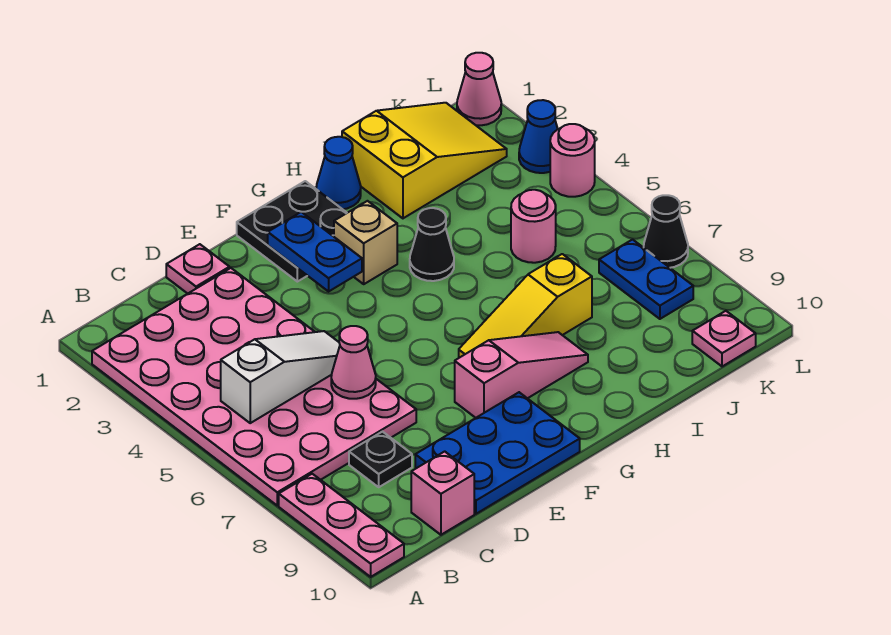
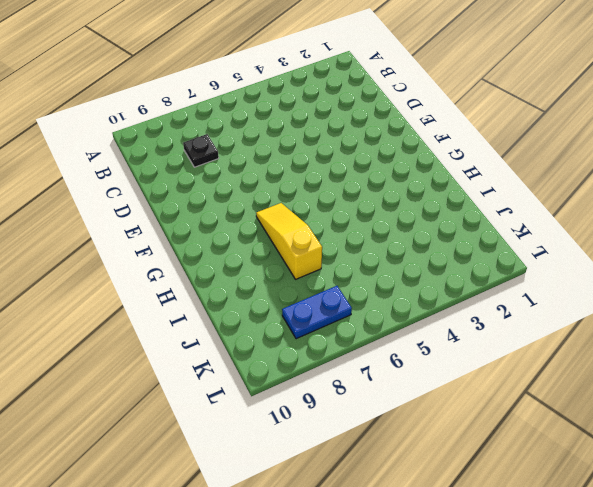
none -> pink plate A2:D7 level 1
none -> pink plate A8:A10 level 1
none -> pink brick C10 level 1

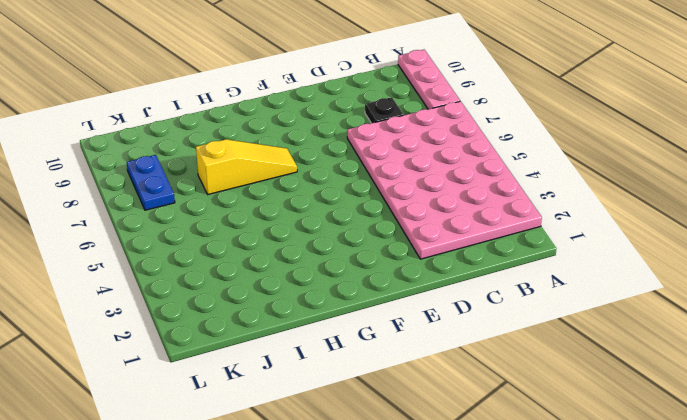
none -> pink brick C10 level 1
none -> pink plate D1 level 1
none -> blue plate D9:F10 level 1

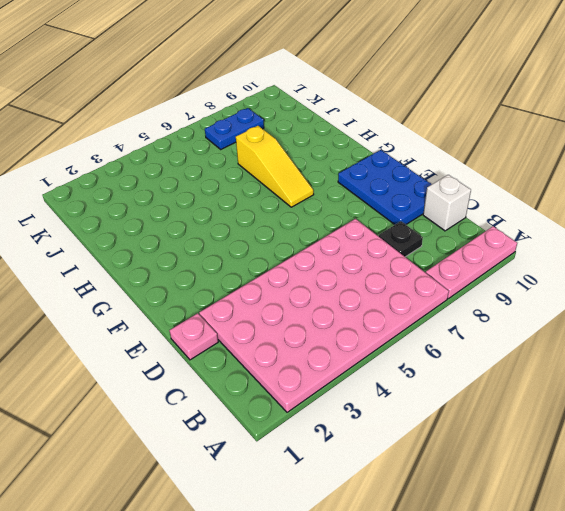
white brick C10 level 1 -> pink brick C10 level 1
none -> black plate F1:G2 level 1
none -> pink slope F8:H8 level 1 top F
none -> tan brick G3 level 1

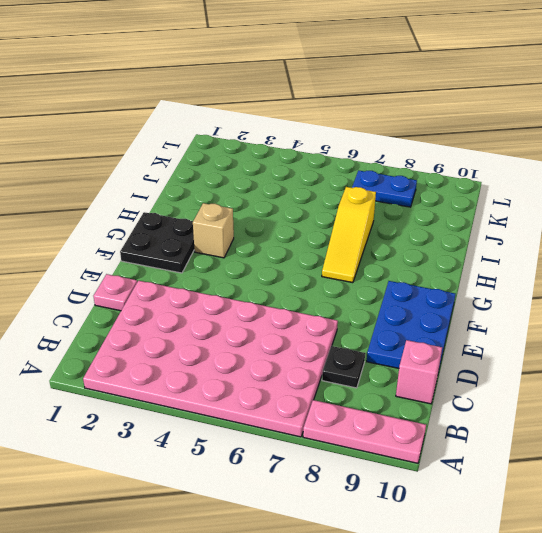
none -> pink slope F8:H8 level 1 top F
none -> blue cone H1 level 1
none -> black cone H4 level 1

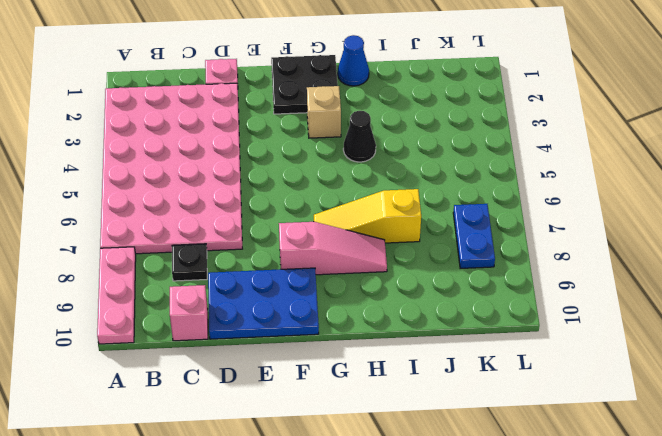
none -> yellow slope I1:K2 level 1 top I
none -> pink round brick J5 level 1
none -> pink plate K10 level 1

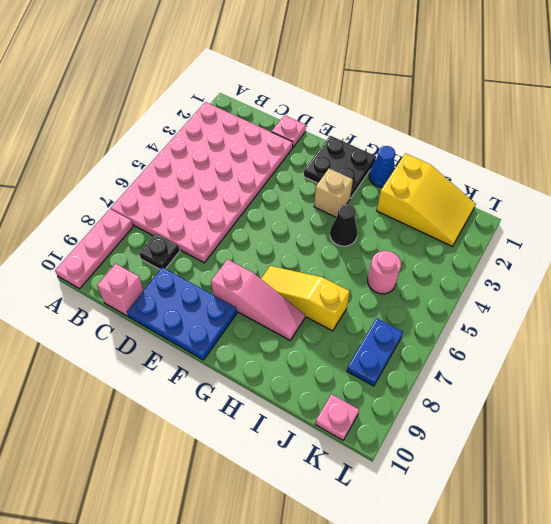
none -> pink cone L1 level 1
none -> blue cone L3 level 1
none -> pink round brick L4 level 1

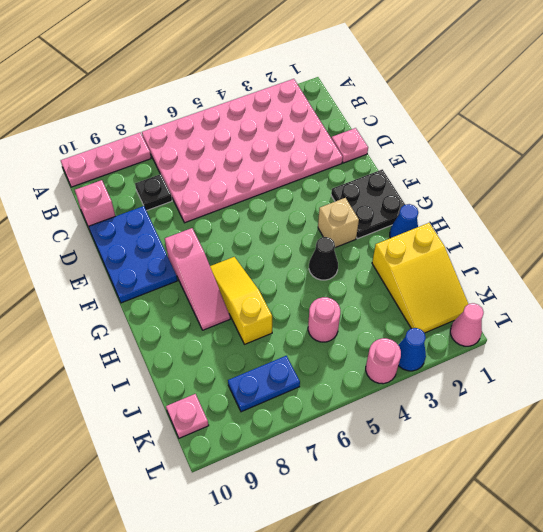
none -> black cone L7 level 1
none -> white slope B5:D5 level 2 top B
none -> pink cone D6 level 2

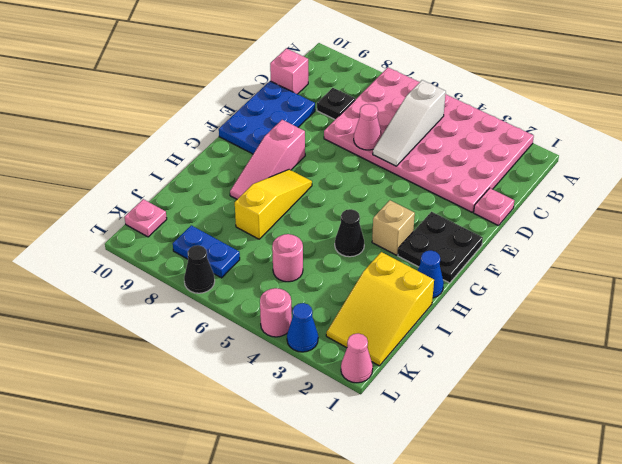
none -> pink plate A8:A10 level 1
none -> blue plate F2:F3 level 2

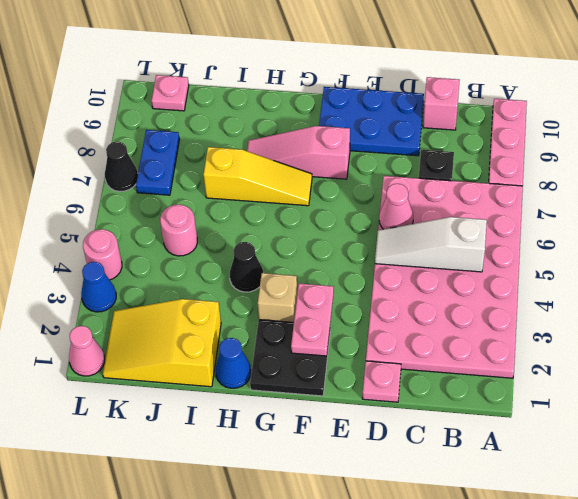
pink plate F2:F3 level 2 -> blue plate F2:F3 level 2

